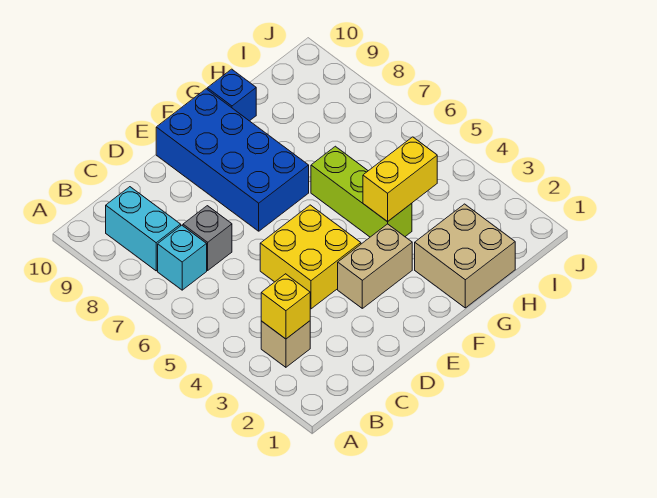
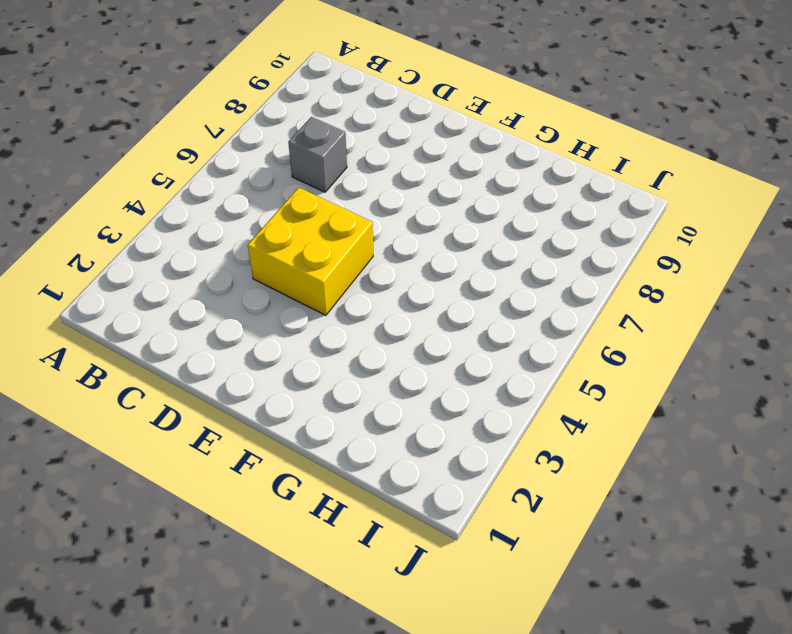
none -> tan brick B3 level 1
none -> cyan brick B7 level 1
none -> cyan brick B8:B9 level 1

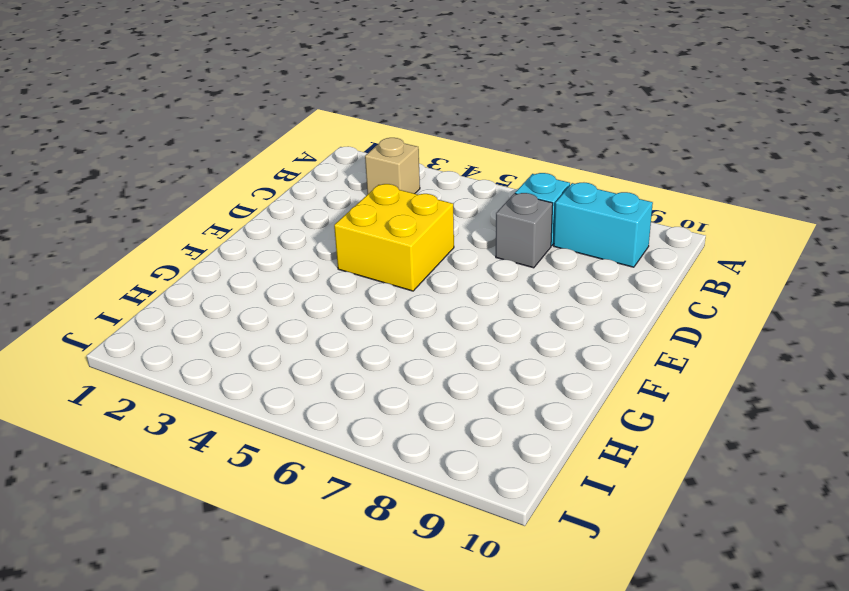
none -> tan brick E3:F3 level 1
none -> blue brick E7:F10 level 1
none -> tan brick G1:H2 level 1

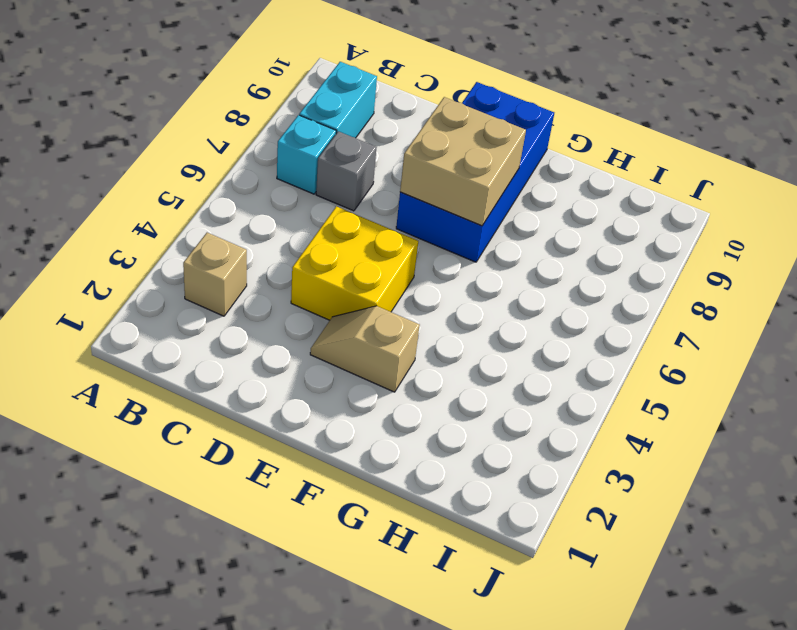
tan slope E3:F3 level 1 top F -> tan brick E3:F3 level 1
tan brick E7:F8 level 2 -> tan brick G1:H2 level 1
none -> lime brick G4:G6 level 1
none -> blue brick G10 level 1
none -> yellow brick B3 level 2

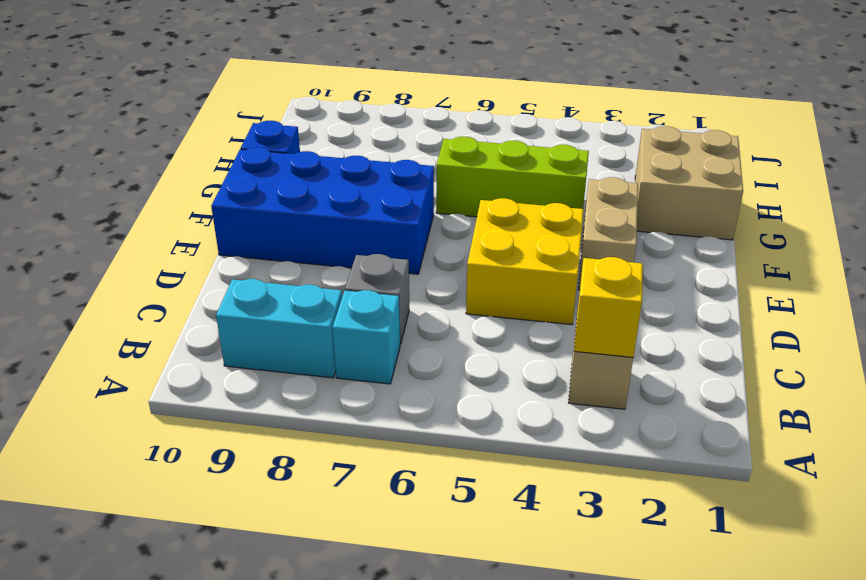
none -> yellow brick G4:H4 level 2

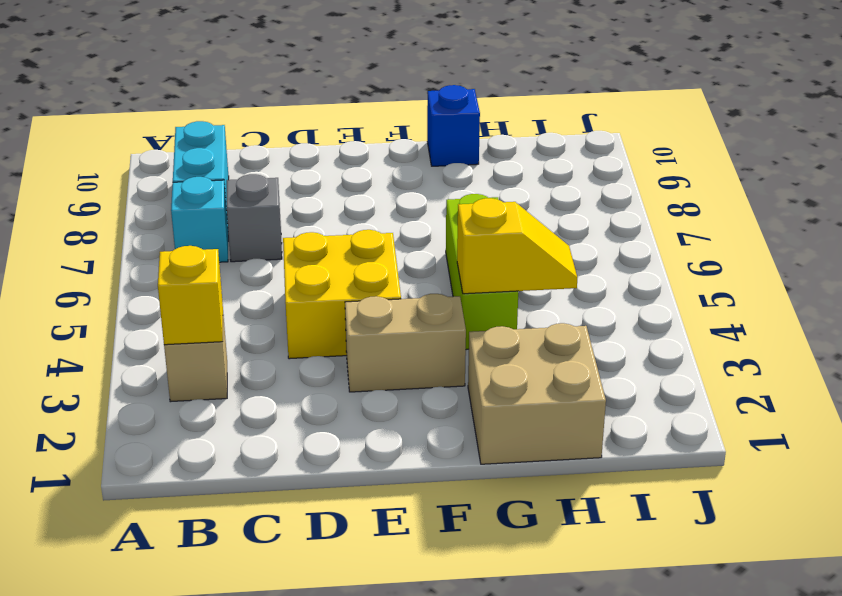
yellow slope G4:H4 level 2 top G -> yellow brick G4:H4 level 2
none -> blue brick E7:F10 level 1

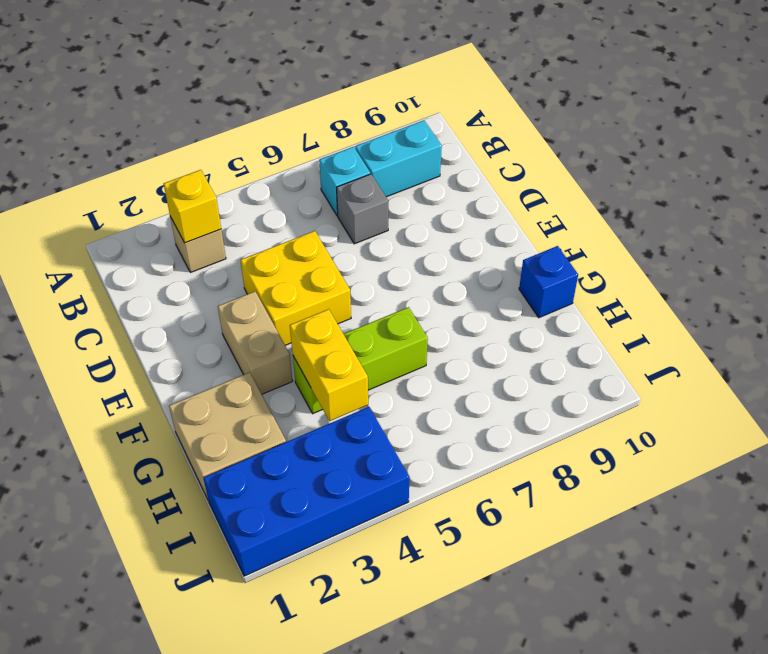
blue brick I1:J4 level 1 -> blue brick E7:F10 level 1

